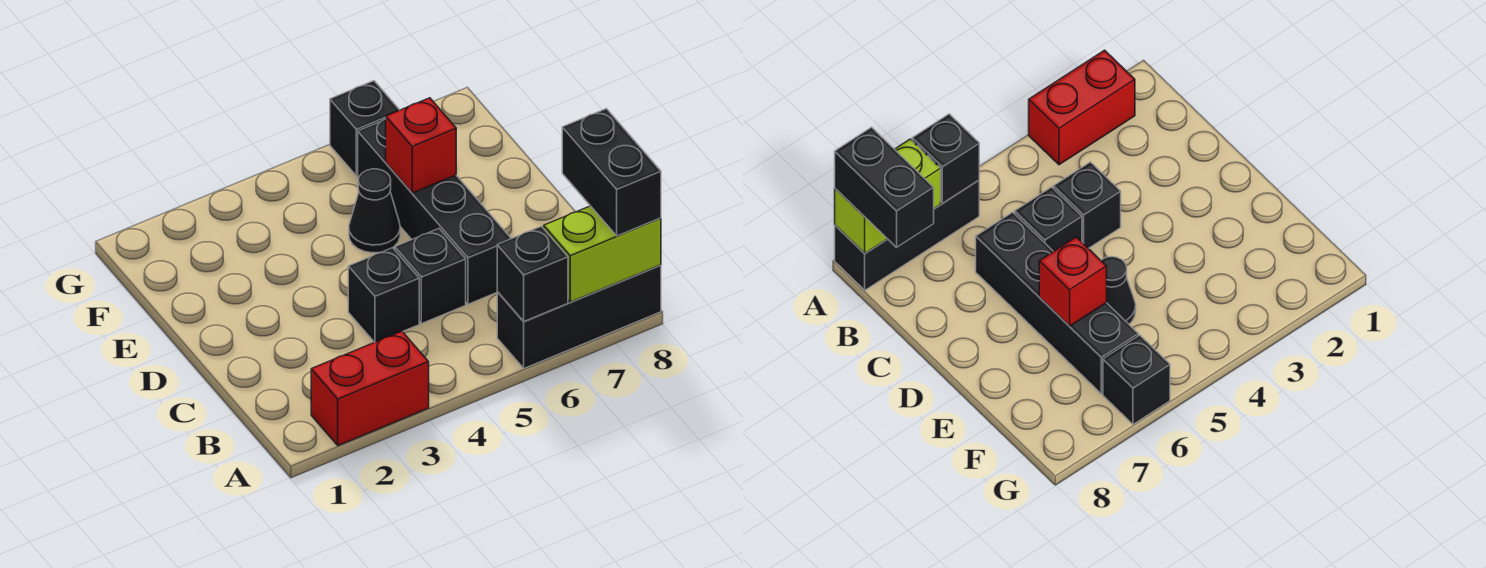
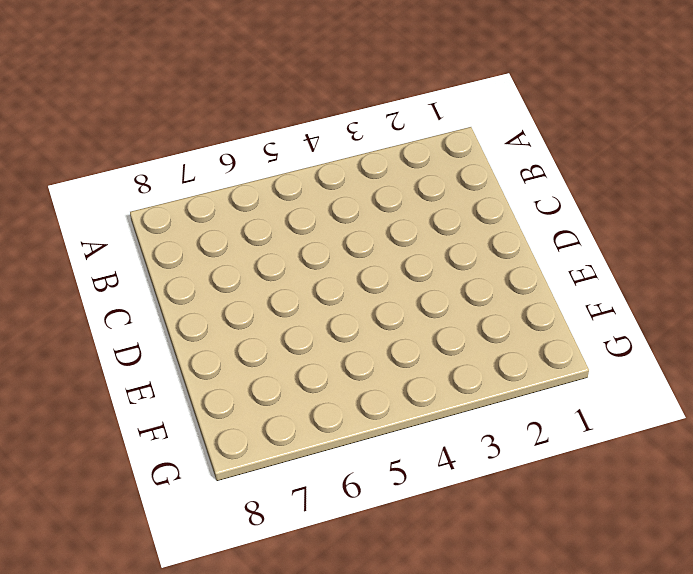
none -> red brick A2:A3 level 1
none -> black brick A6:A8 level 1

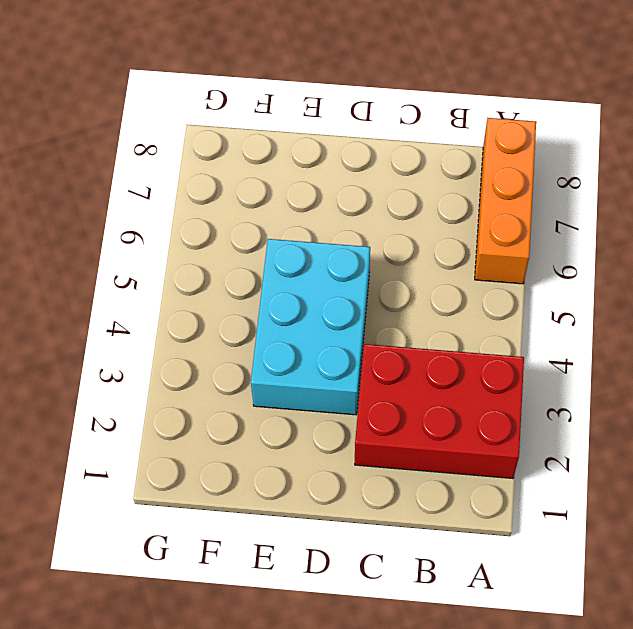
red brick A2:C3 level 1 -> red brick A2:A3 level 1
orange brick A6:A8 level 1 -> black brick A6:A8 level 1
cyan brick D3:E5 level 1 -> black cone E5 level 1
none -> black brick C4 level 1
none -> black brick C5 level 1

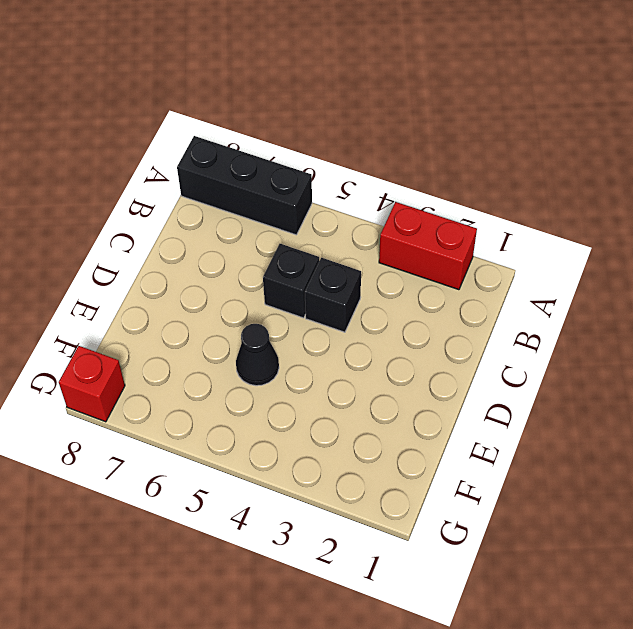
red brick G8 level 1 -> red brick E6 level 2
none -> black brick C6:F6 level 1
none -> black brick G6 level 1

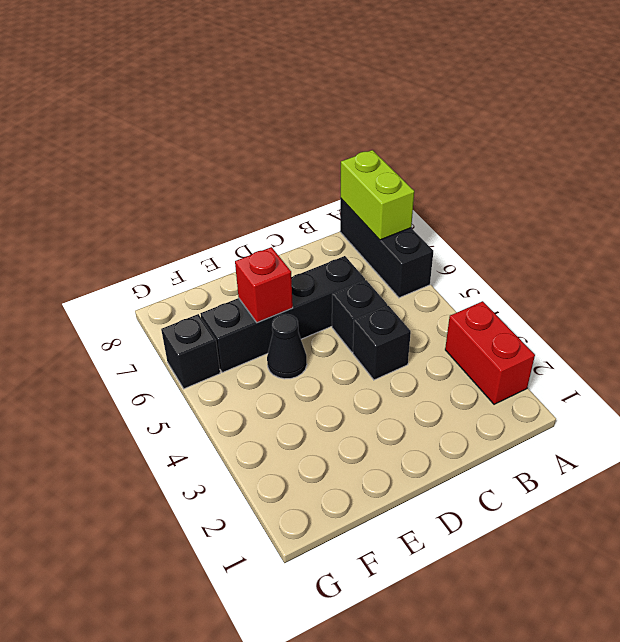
none -> black brick A6 level 2
none -> black brick A8:B8 level 3

